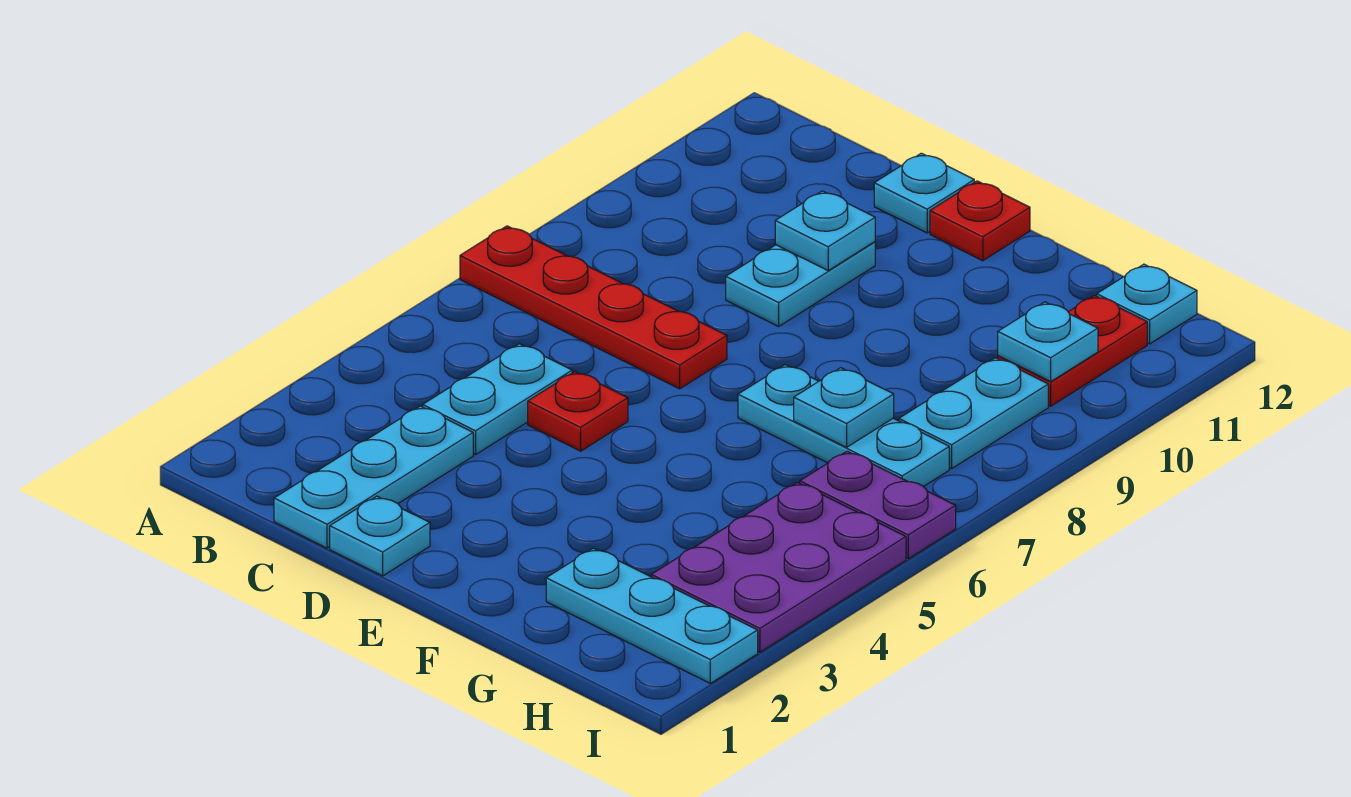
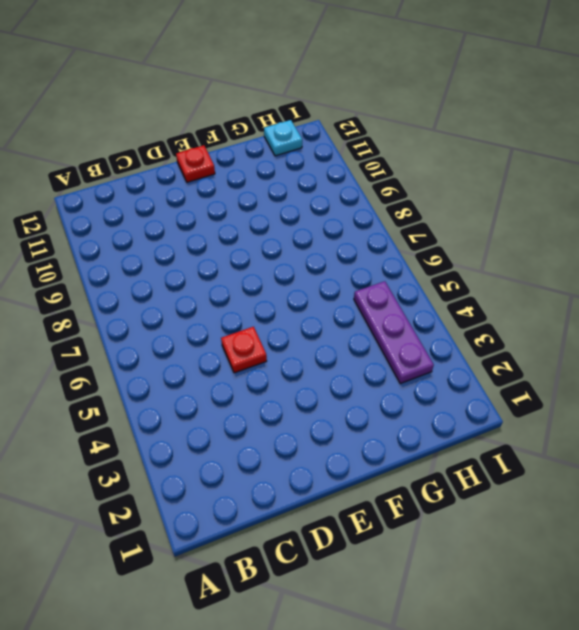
purple plate H3:H5 level 1 -> purple plate H3:I5 level 1
none -> red plate A7:D7 level 1
none -> cyan plate C1:C3 level 1
none -> cyan plate C4:C5 level 1

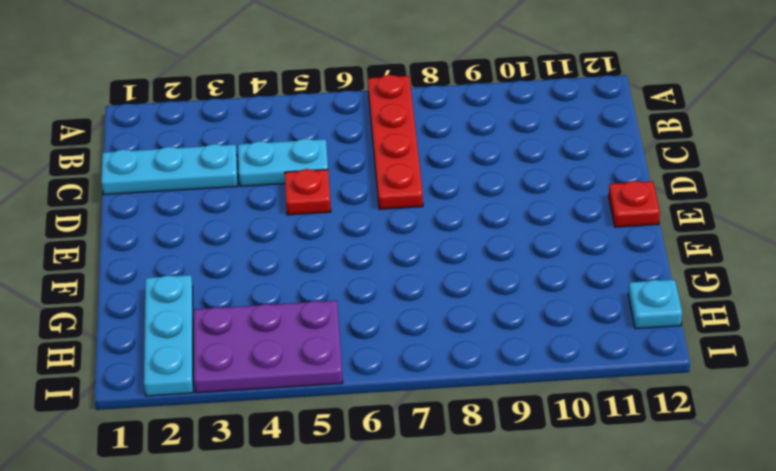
none -> cyan plate D1 level 1
none -> cyan plate D9:D10 level 1
none -> cyan plate D12 level 1

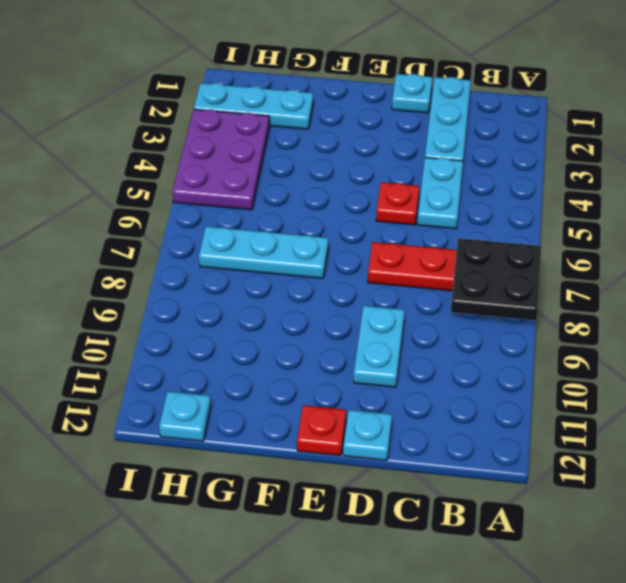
black plate A7:B8 level 2 -> none
none -> purple plate H6:I6 level 1
none -> cyan plate H8:H9 level 1
none -> red plate H10:H11 level 1

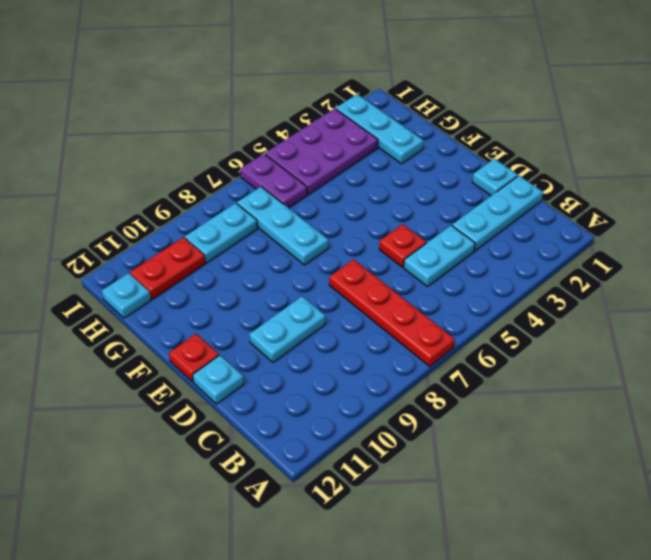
none -> cyan plate D10 level 2
none -> cyan plate G7 level 2
none -> cyan plate H10 level 2

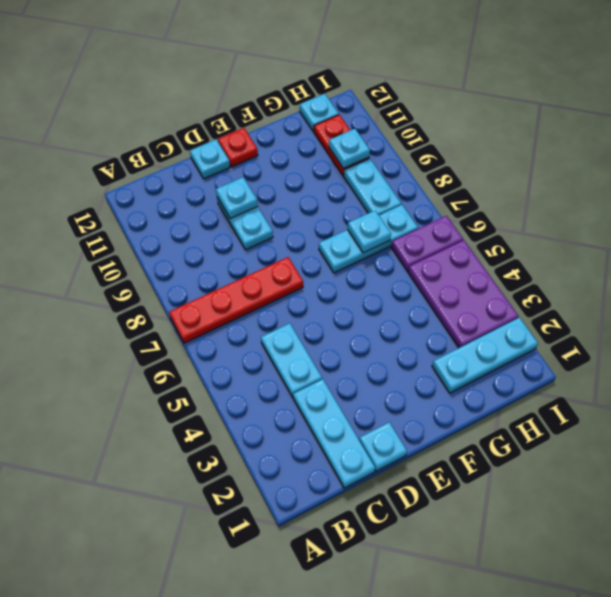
none -> red plate D5 level 1

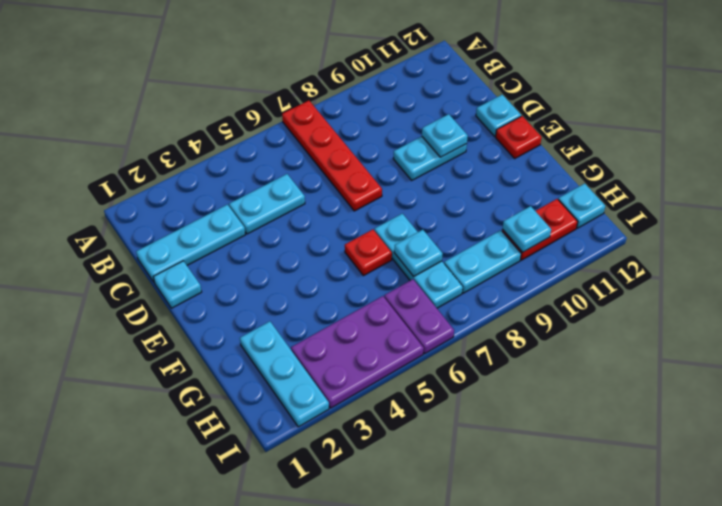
red plate F6 level 1 -> red plate D5 level 1

